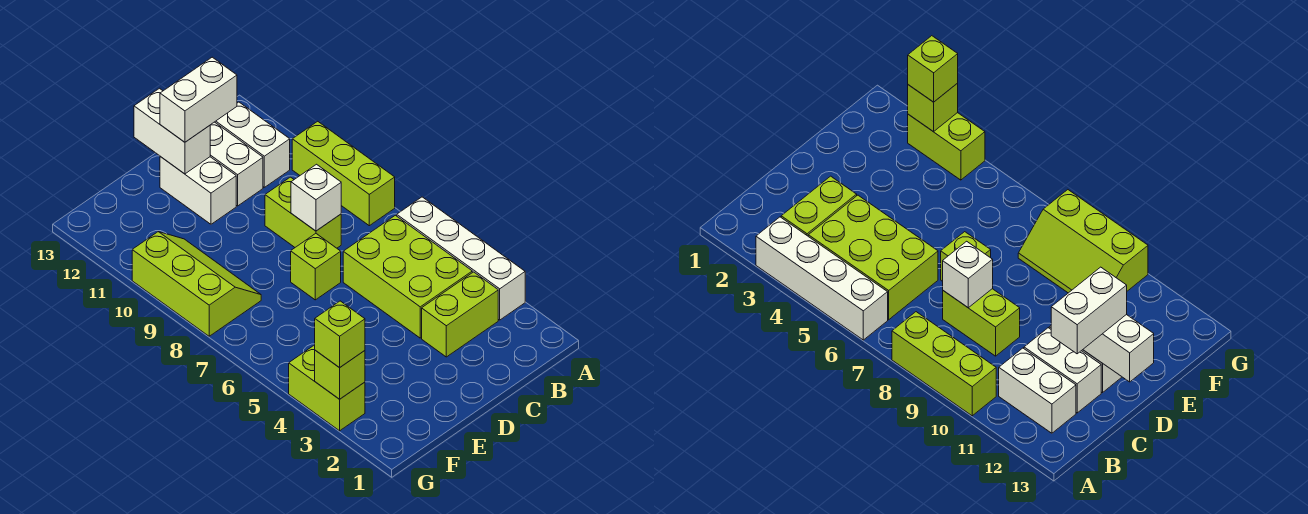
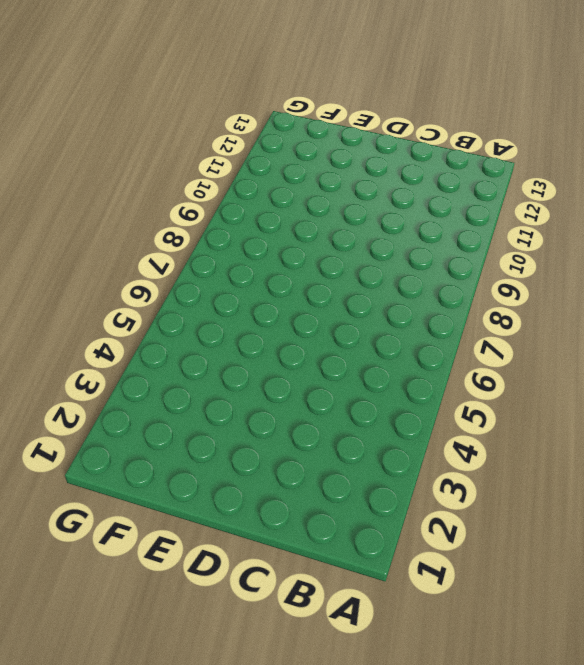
none -> white brick A3:A6 level 1
none -> lime brick A8:A10 level 1
none -> lime brick B3:C3 level 1

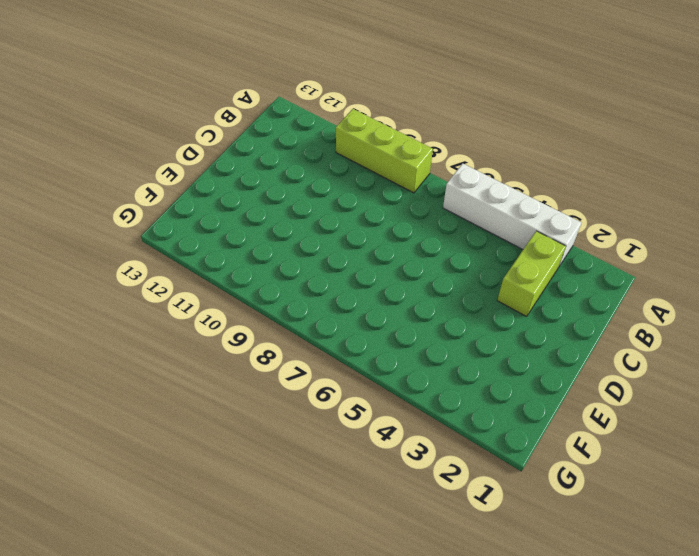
none -> lime brick B4:C6 level 1
none -> white brick B11:B12 level 1
none -> lime brick C8:C9 level 1

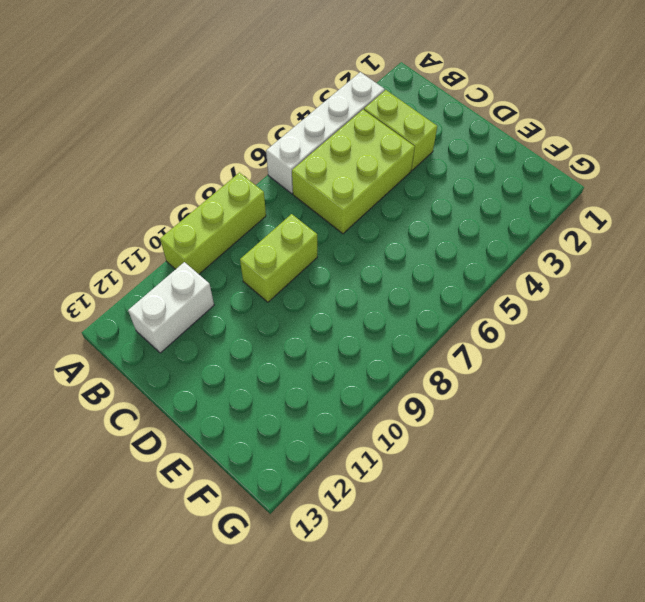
none -> white brick C11:C12 level 1
none -> lime brick D7 level 1
none -> white brick D11:D12 level 1

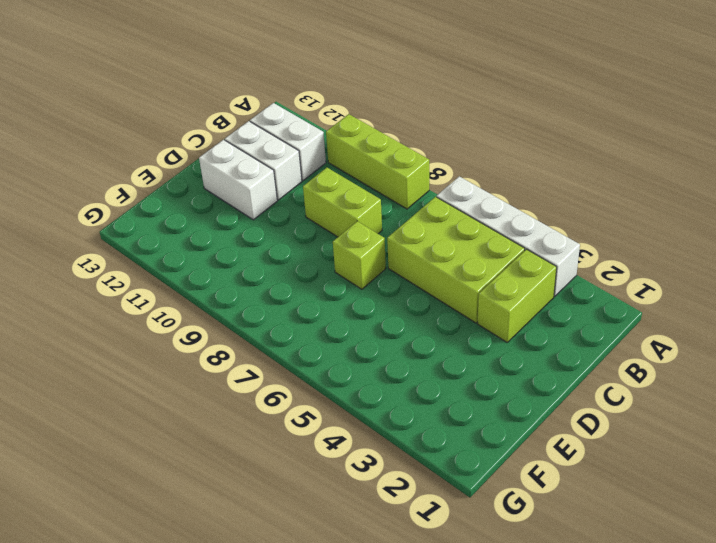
none -> lime slope F8:G10 level 1 top G
none -> lime brick G3:G4 level 1
none -> white brick C8 level 2

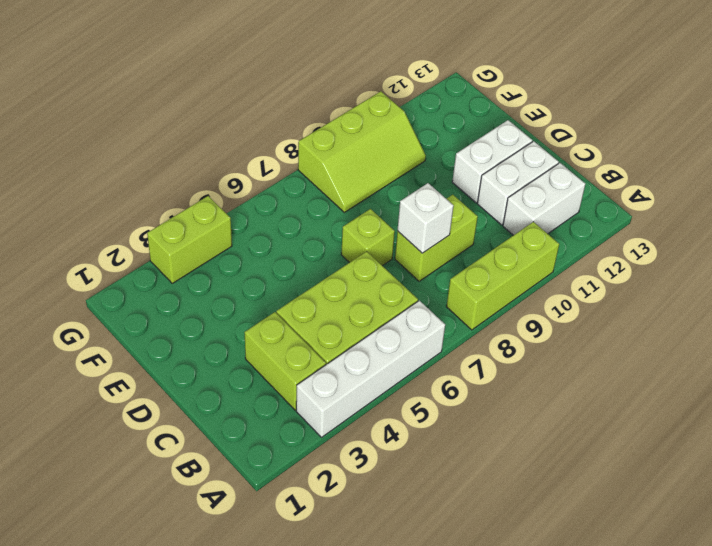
none -> white brick D12:D13 level 2
none -> lime brick G3 level 2
none -> white brick C12:D12 level 3

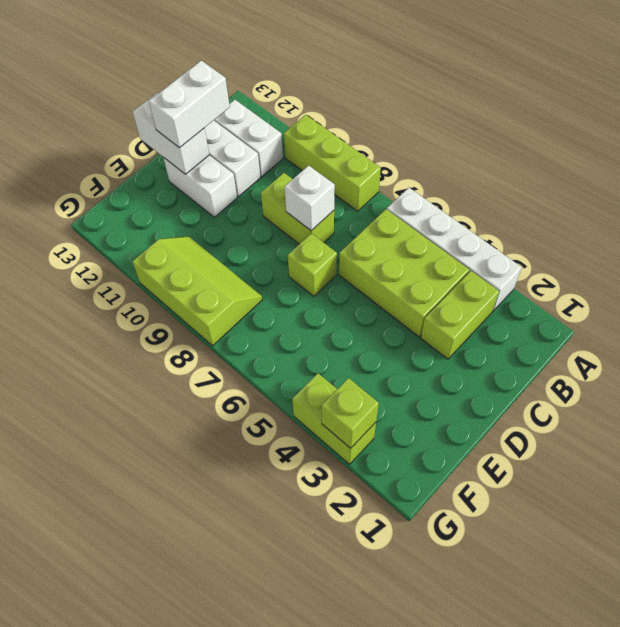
none -> lime brick G3 level 3

